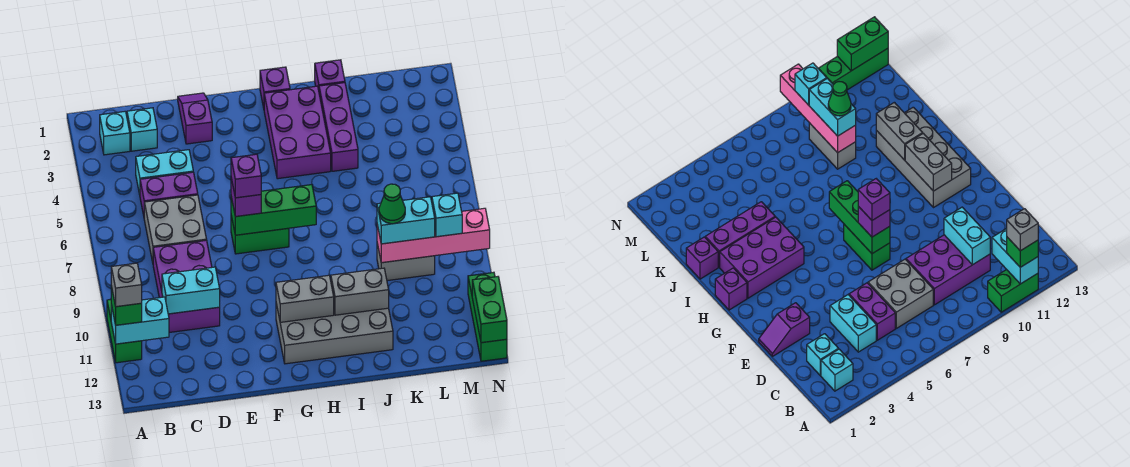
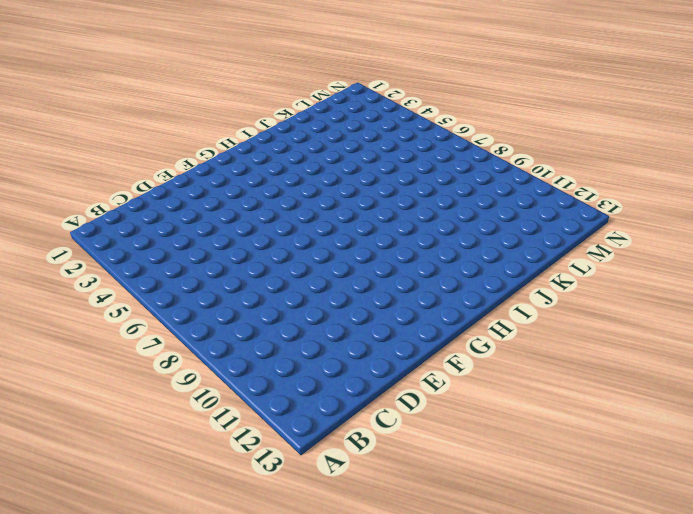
none -> green brick A10:A11 level 1
none -> cyan brick B2 level 1
none -> cyan brick C2 level 1
none -> cyan brick C4:D4 level 1

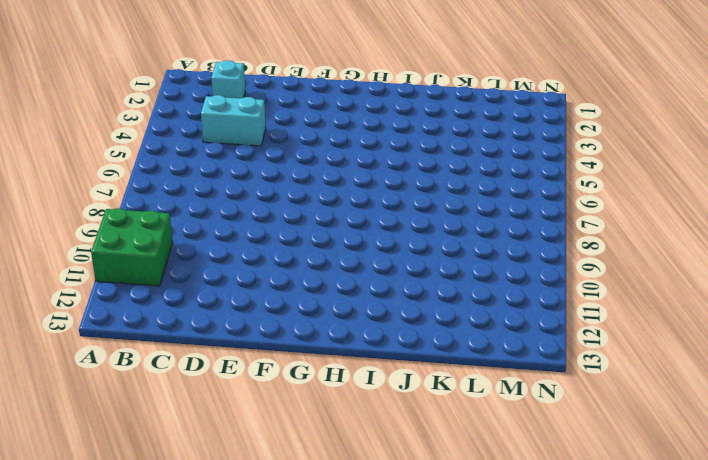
green brick A10:B11 level 1 -> green brick A10:A11 level 1
none -> cyan brick B2 level 1
none -> purple brick C5:D5 level 1
none -> grey brick C6:D7 level 1
none -> purple brick C8:D10 level 1

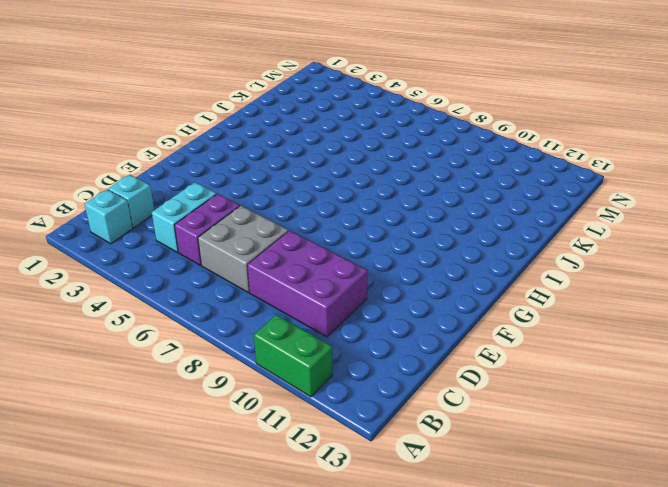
none -> purple slope E1:E2 level 1 top 2
none -> green brick F7:G7 level 1
none -> grey brick G11:J12 level 1
none -> purple brick H1 level 1

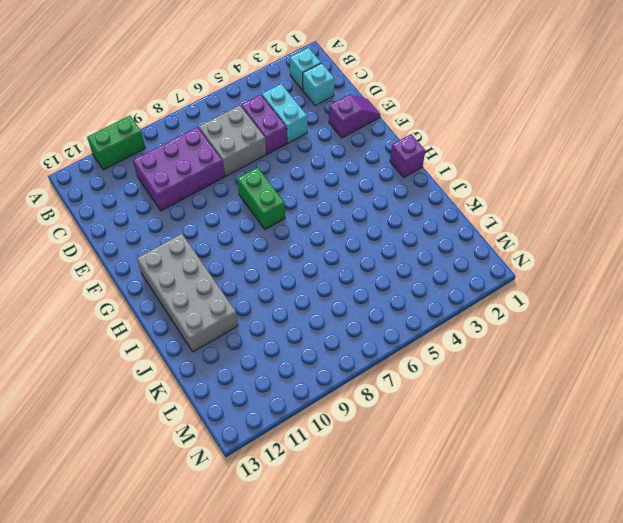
none -> purple brick H2:I4 level 1
none -> purple brick J1 level 1
none -> purple brick J2:J4 level 1
none -> grey brick K9:L9 level 1

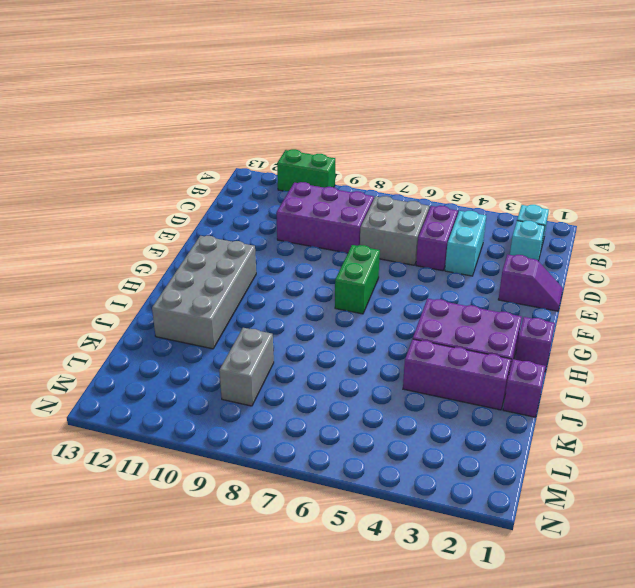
none -> green brick N11:N13 level 1
none -> cyan brick A11:B11 level 2
none -> cyan brick C10:D10 level 2
none -> green brick F7:H7 level 2

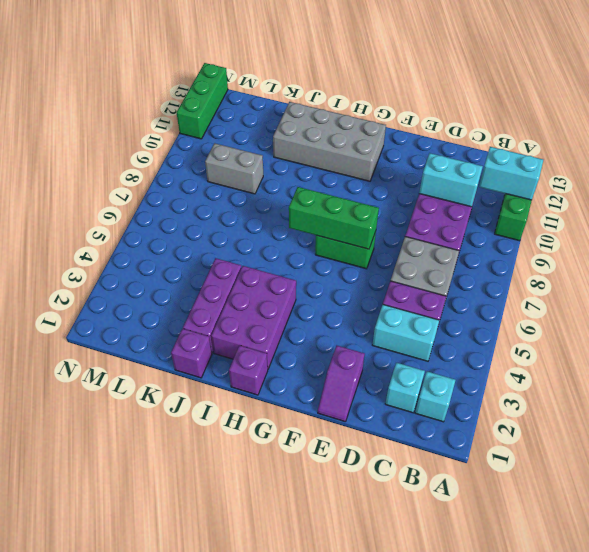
none -> grey brick G11:H11 level 2
none -> grey brick I11:J11 level 2
none -> pink brick K9:N9 level 2
none -> green brick N12:N13 level 2

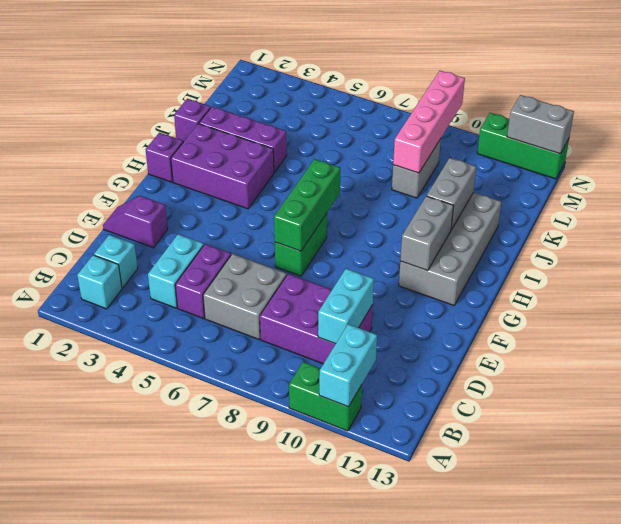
grey brick N12:N13 level 2 -> green brick N12:N13 level 2
none -> green brick A11 level 3
none -> purple brick F7 level 3
none -> cyan brick K9:L9 level 3
none -> cyan brick M9 level 3

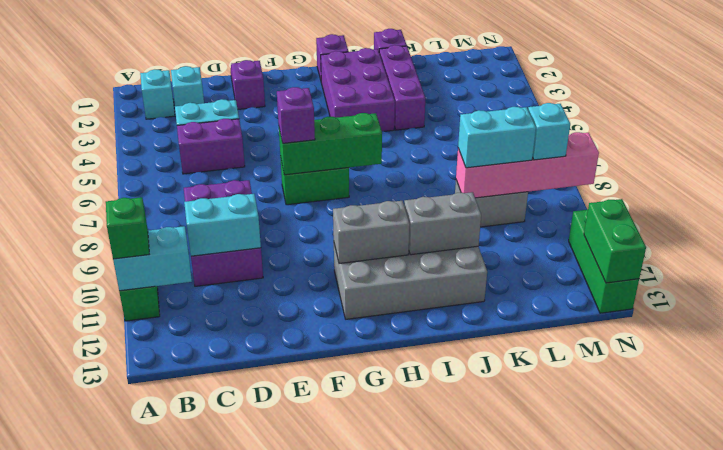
none -> grey brick C6:D7 level 1
none -> grey brick A11 level 4
none -> purple brick F7 level 4
none -> green cone K9 level 4

